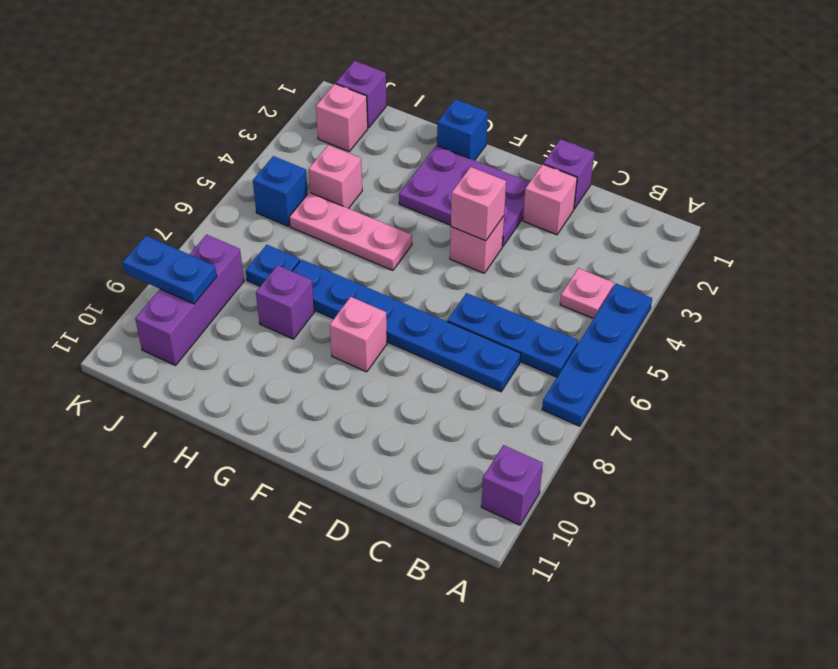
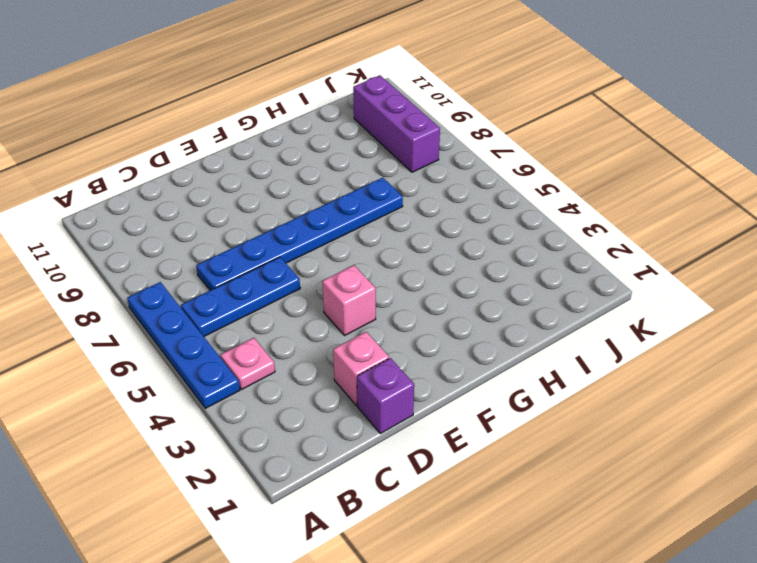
none -> purple brick A10 level 1
none -> purple plate E2:G3 level 1
none -> pink brick F8 level 1

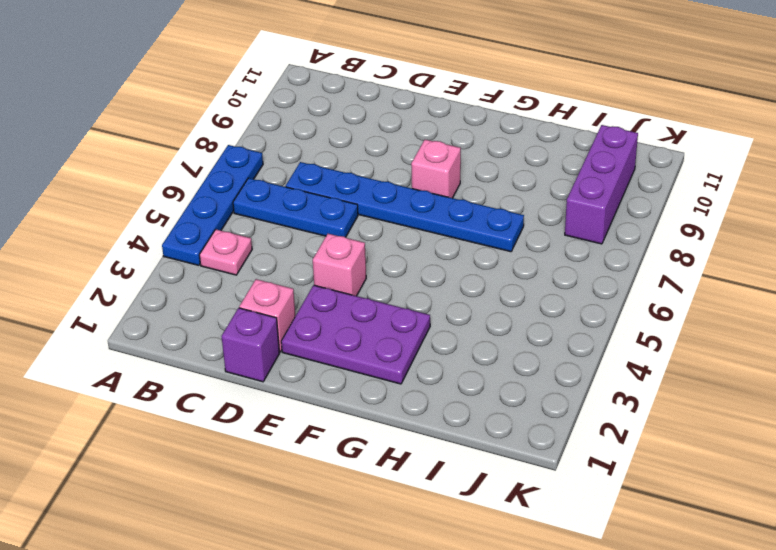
none -> purple brick A10 level 1
none -> blue brick G1 level 1
none -> pink plate G5:I5 level 1

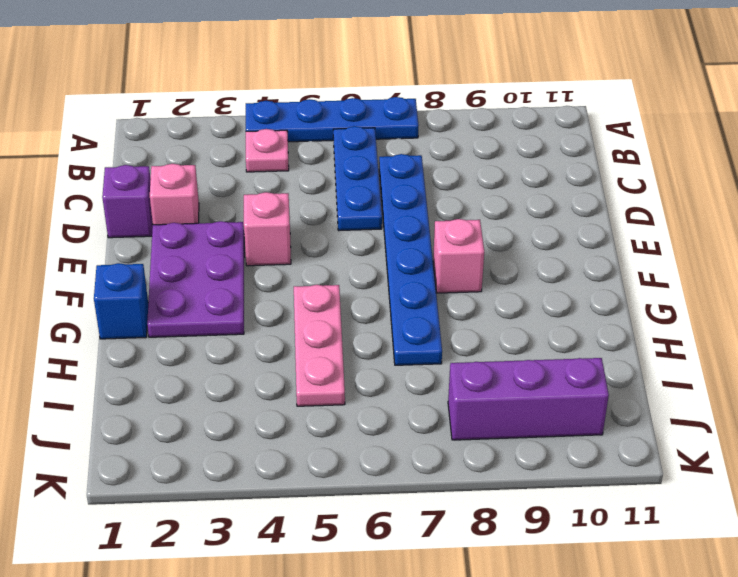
none -> purple brick A10 level 1
none -> purple brick H8 level 1
none -> pink brick I4 level 1

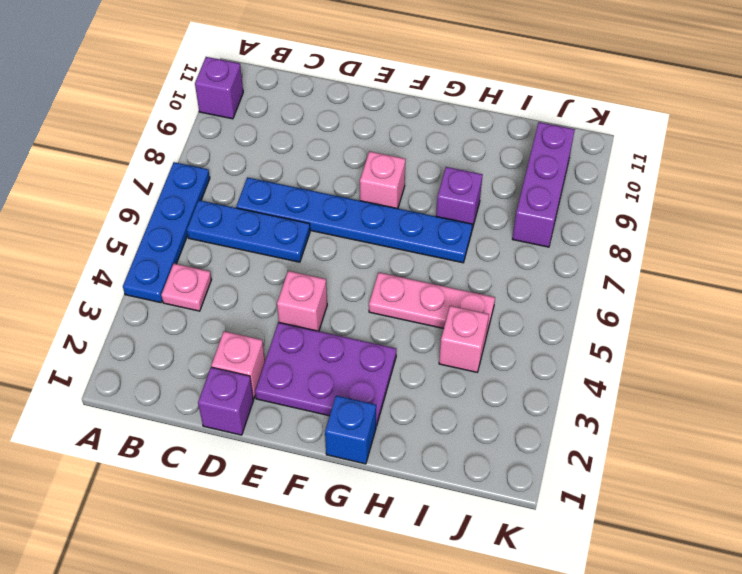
none -> blue plate I7 level 1
none -> purple brick J1 level 1
none -> pink brick J2 level 1

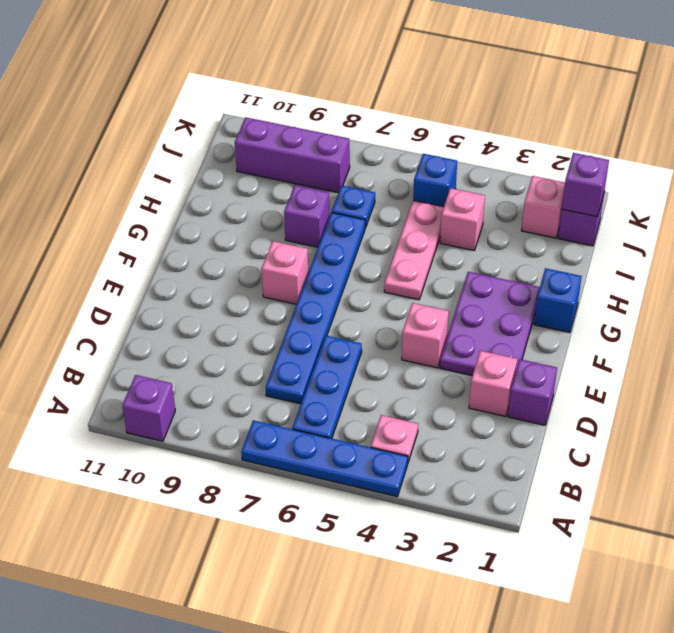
purple brick J1 level 2 -> none
none -> pink brick E4 level 2
none -> blue plate J9:K9 level 2

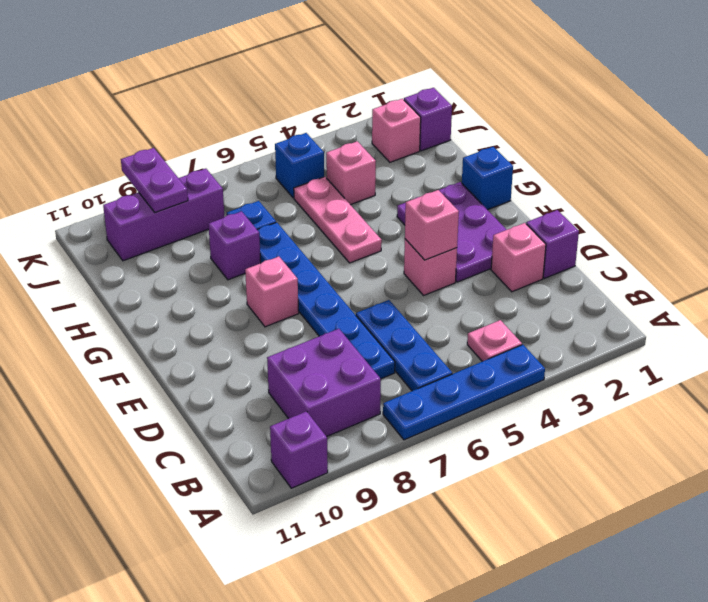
purple brick B8:C9 level 1 -> none
purple plate J9:K9 level 2 -> blue plate J9:K9 level 2

